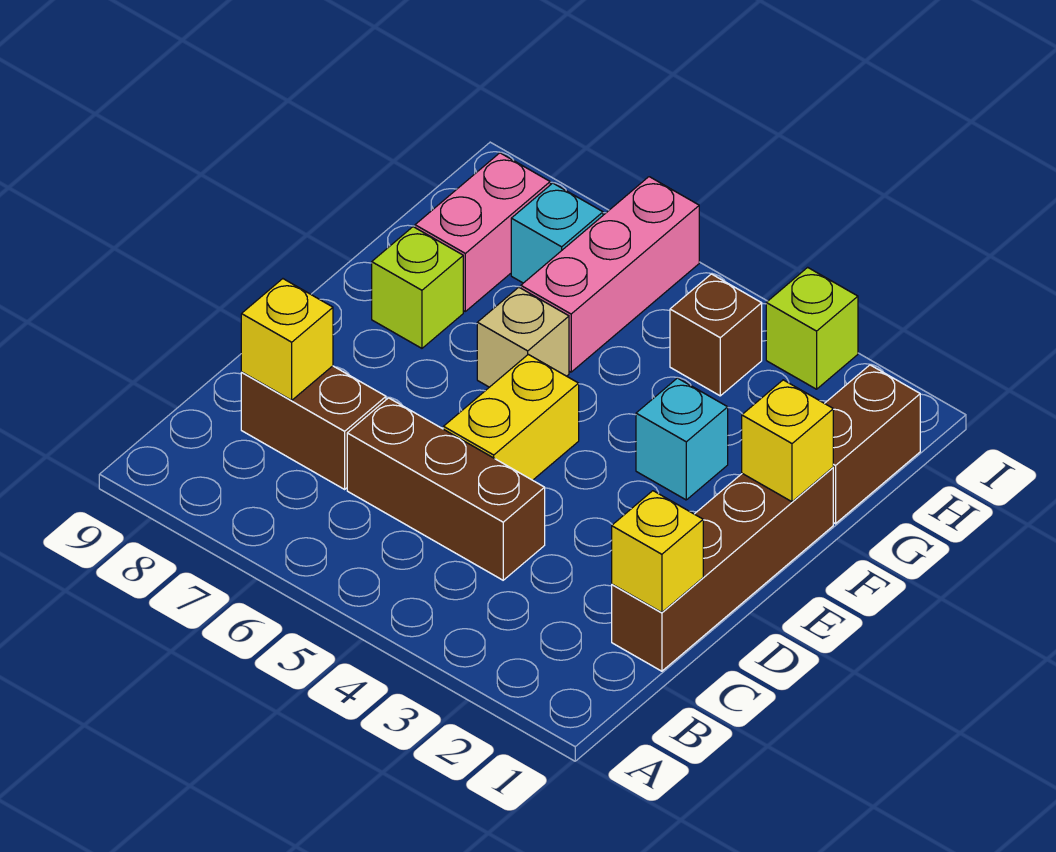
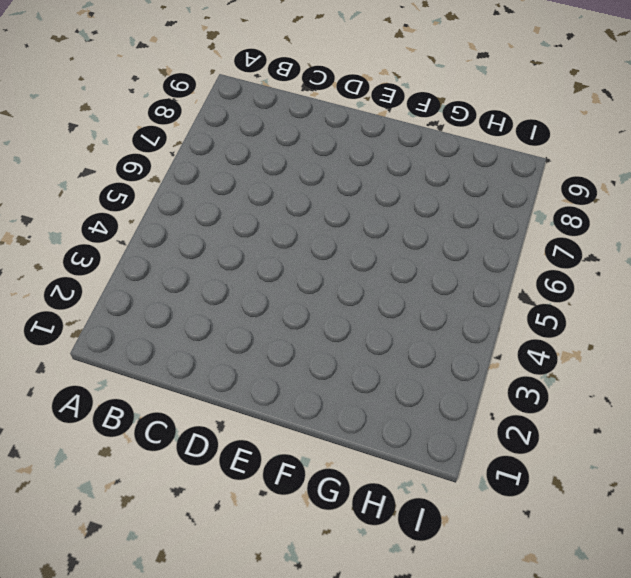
none -> brown brick C1:F1 level 1
none -> brown brick C4:C6 level 1
none -> brown brick C7:C8 level 1

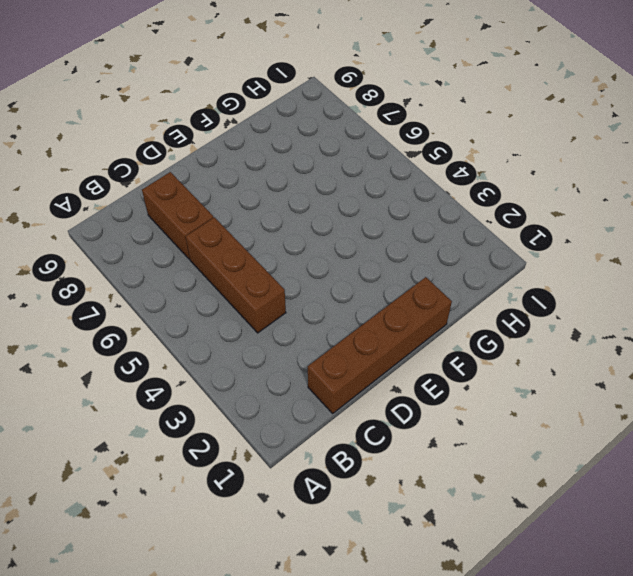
none -> yellow brick D5:E5 level 1
none -> cyan brick F3 level 1
none -> tan brick F6 level 1

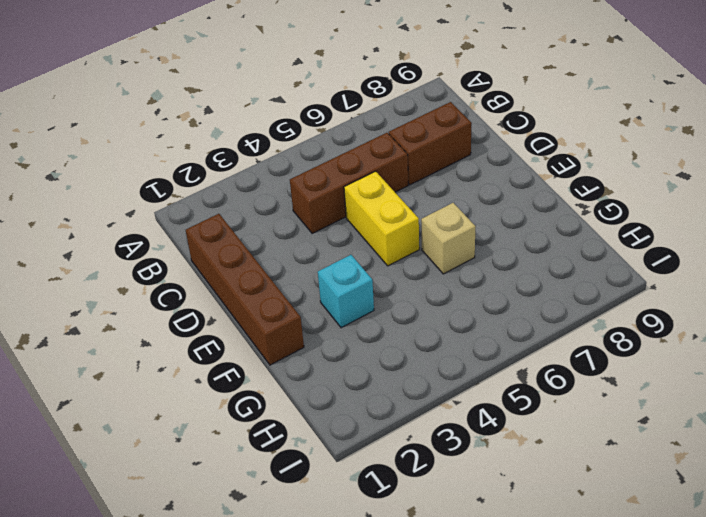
none -> lime brick F8 level 1
none -> brown brick G1:H1 level 1
none -> pink brick G6:I6 level 1

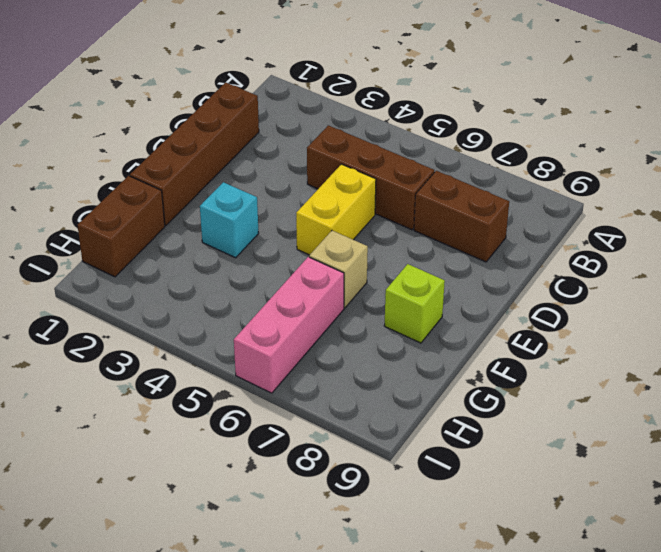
none -> pink brick G8:H8 level 1
none -> brown brick H4 level 1
none -> cyan brick H7 level 1

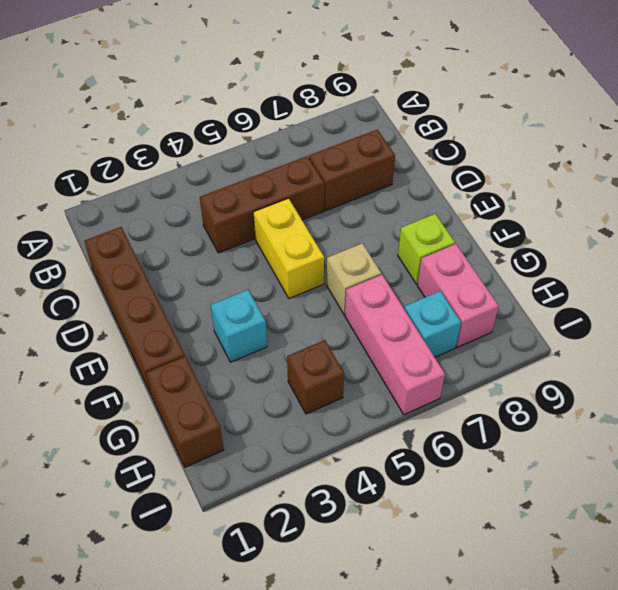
none -> lime brick I3 level 1
none -> yellow brick C1 level 2
none -> yellow brick C8 level 2

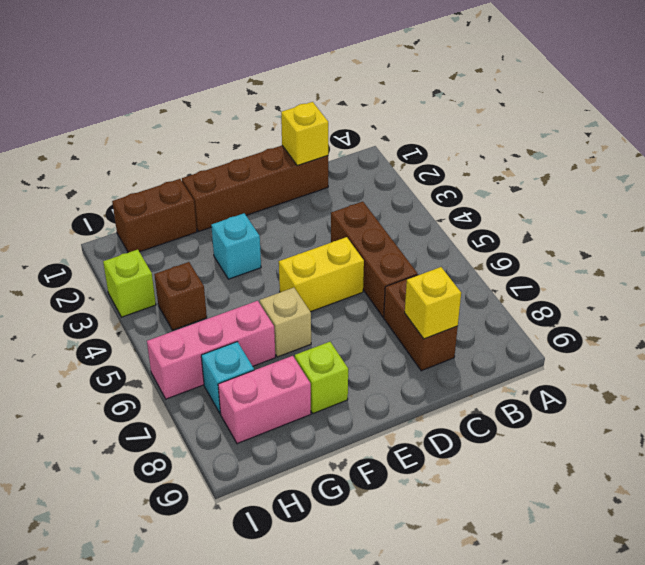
none -> yellow brick F1 level 2

